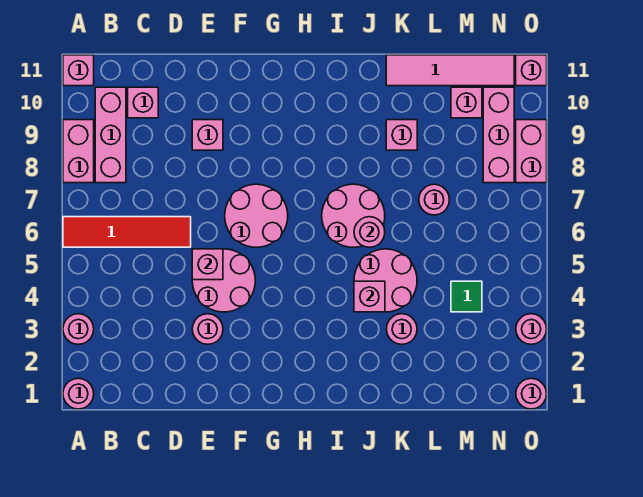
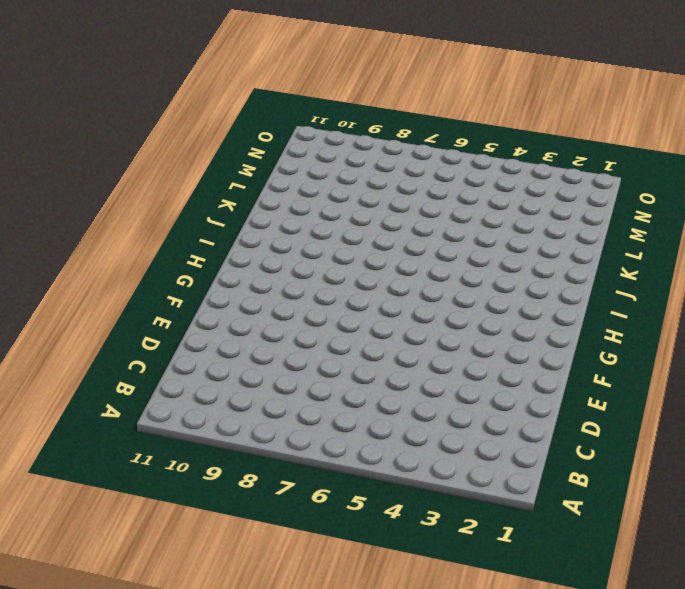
none -> pink round brick A1 level 1
none -> pink round brick A3 level 1
none -> red tile A6:D6 level 1

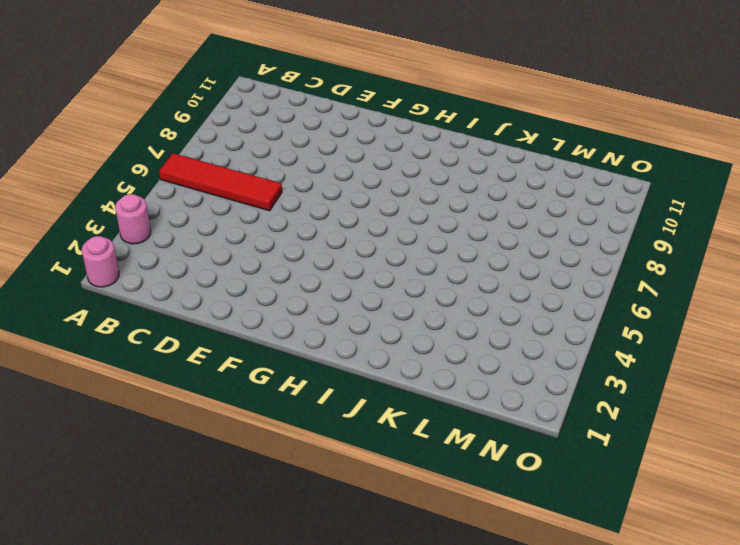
none -> pink brick A8:A9 level 1
none -> pink brick A11 level 1
none -> pink brick B8:B10 level 1

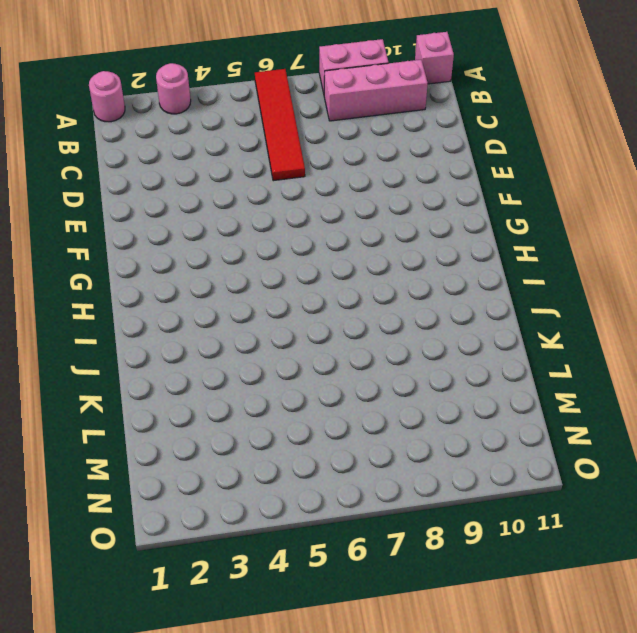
none -> pink brick C10 level 1
none -> pink round brick E3 level 1
none -> pink round brick E4:F5 level 1

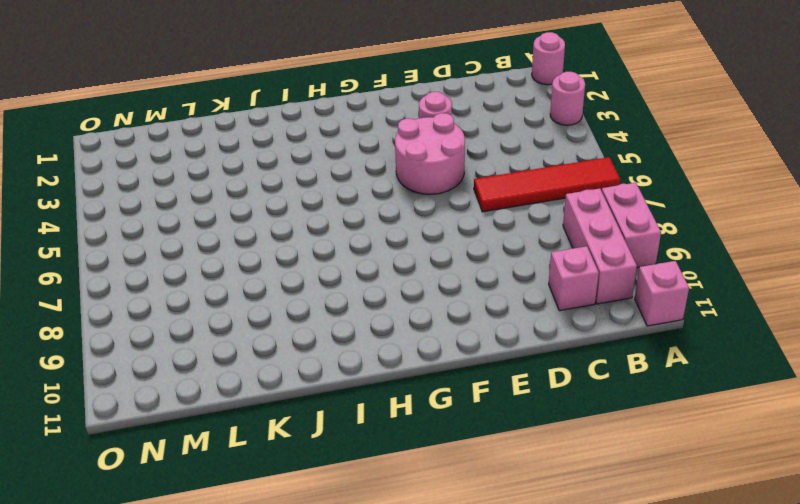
none -> pink brick E9 level 1
none -> pink round brick F6:G7 level 1
none -> pink round brick I6:J7 level 1

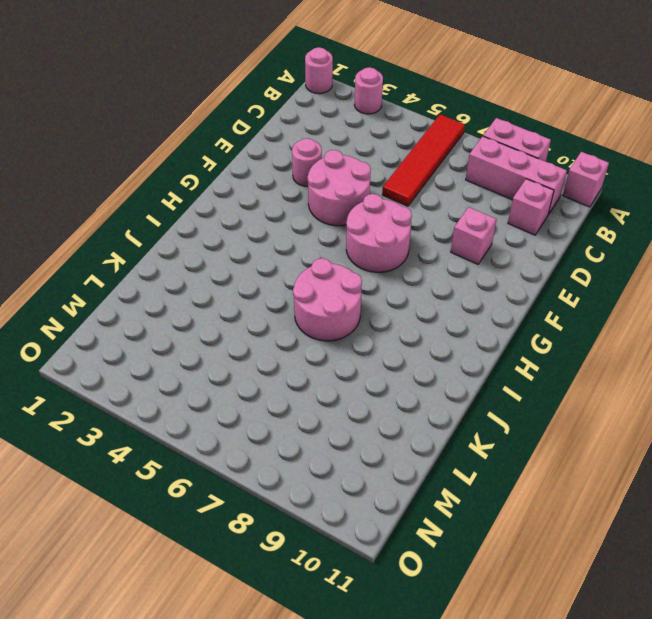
none -> pink round brick J4:K5 level 1
none -> pink round brick K3 level 1
none -> pink brick K9 level 1

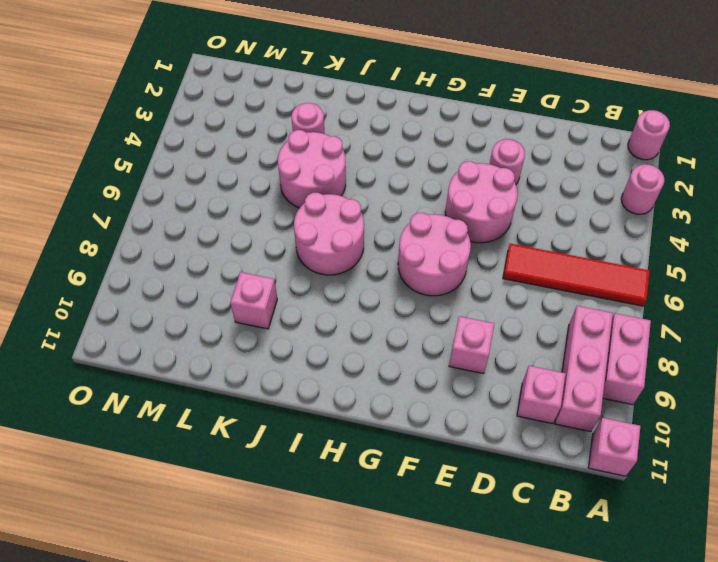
none -> pink tile K11:N11 level 1
none -> pink round brick L7 level 1
none -> green tile M4 level 1

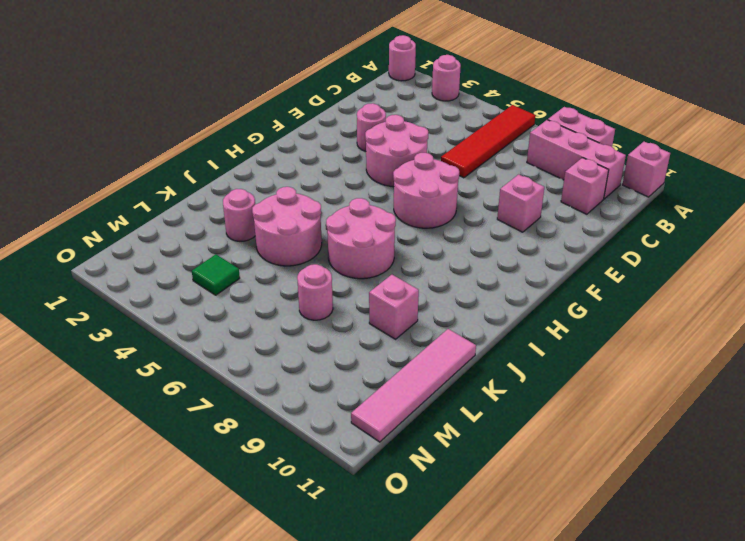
none -> pink brick M10 level 1
none -> pink brick N8:N10 level 1
none -> pink round brick O1 level 1

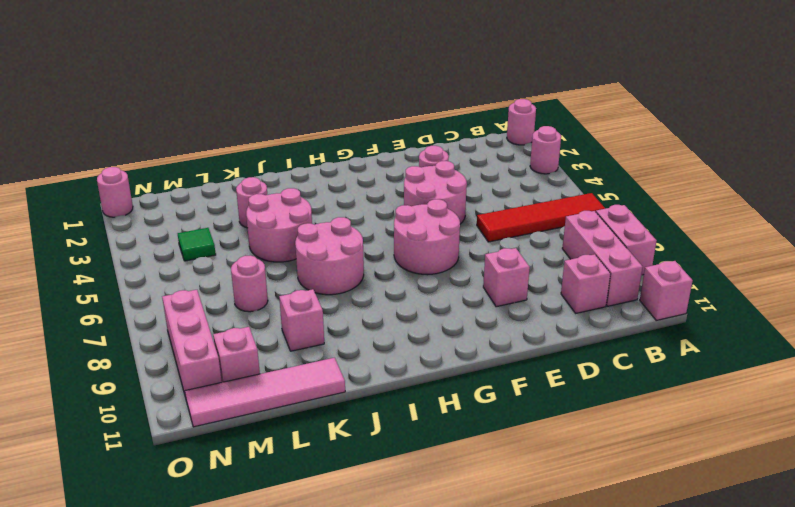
none -> pink round brick O3 level 1
none -> pink brick O8:O9 level 1
none -> pink brick O11 level 1

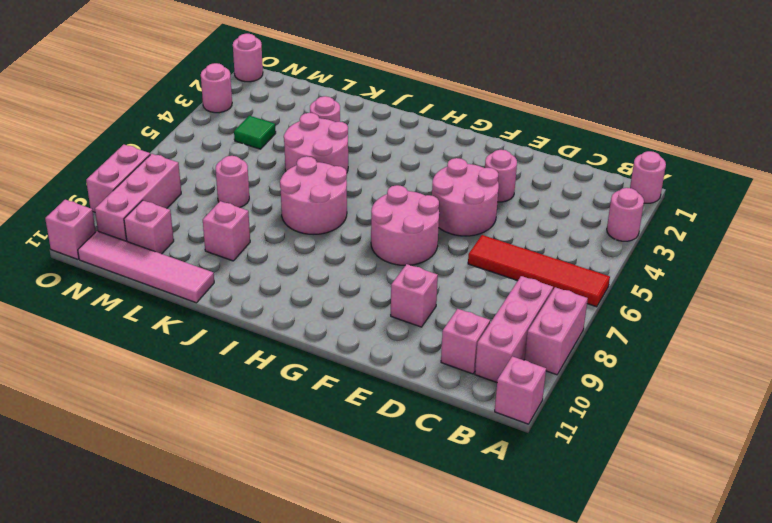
none -> pink brick E5 level 2
none -> pink brick J4 level 2
none -> pink round brick J6 level 2

